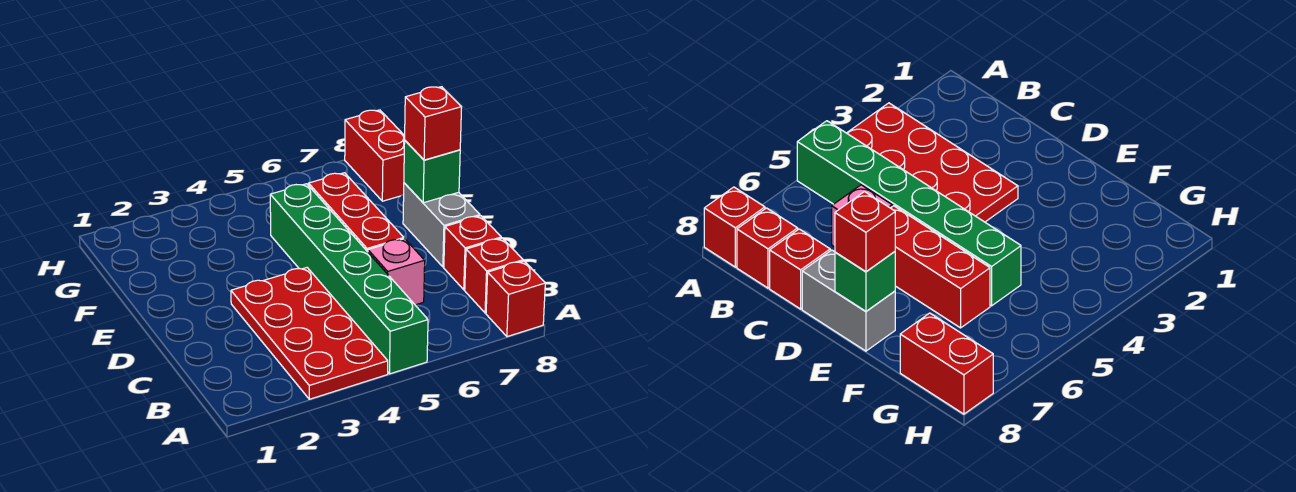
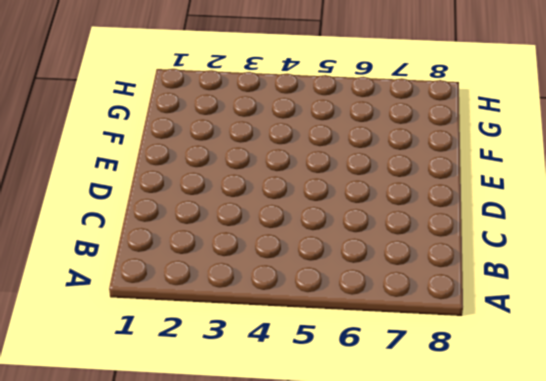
none -> red plate A3:D4 level 1
none -> green brick A5:F5 level 1

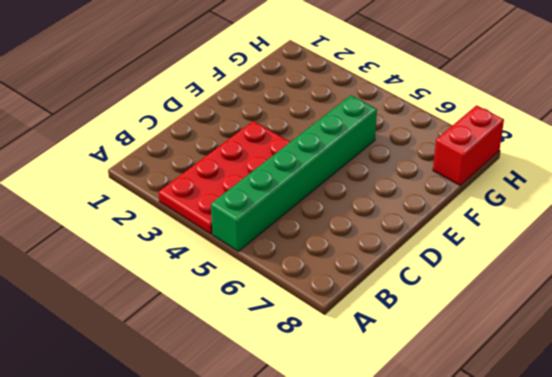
none -> red brick A8 level 1
none -> red brick B8 level 1

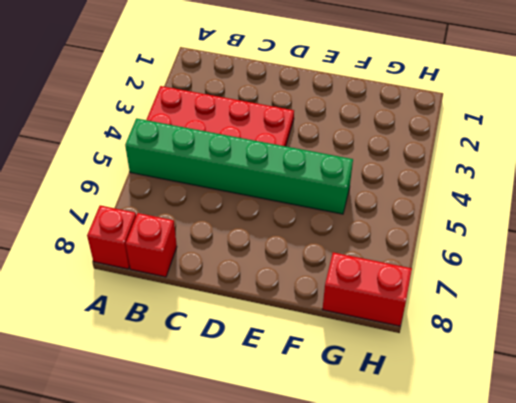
none -> pink brick C6 level 1
none -> red brick C8 level 1

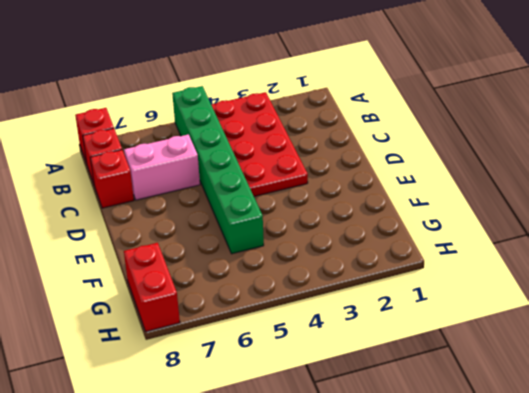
pink brick C6:C7 level 1 -> pink brick C6 level 1
none -> red brick D6:F6 level 1
none -> grey brick D8:E8 level 1

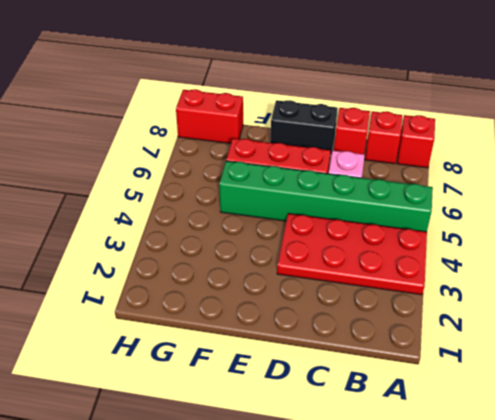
black brick D8:E8 level 1 -> grey brick D8:E8 level 1
none -> green brick E8 level 2
none -> red brick E8 level 3

